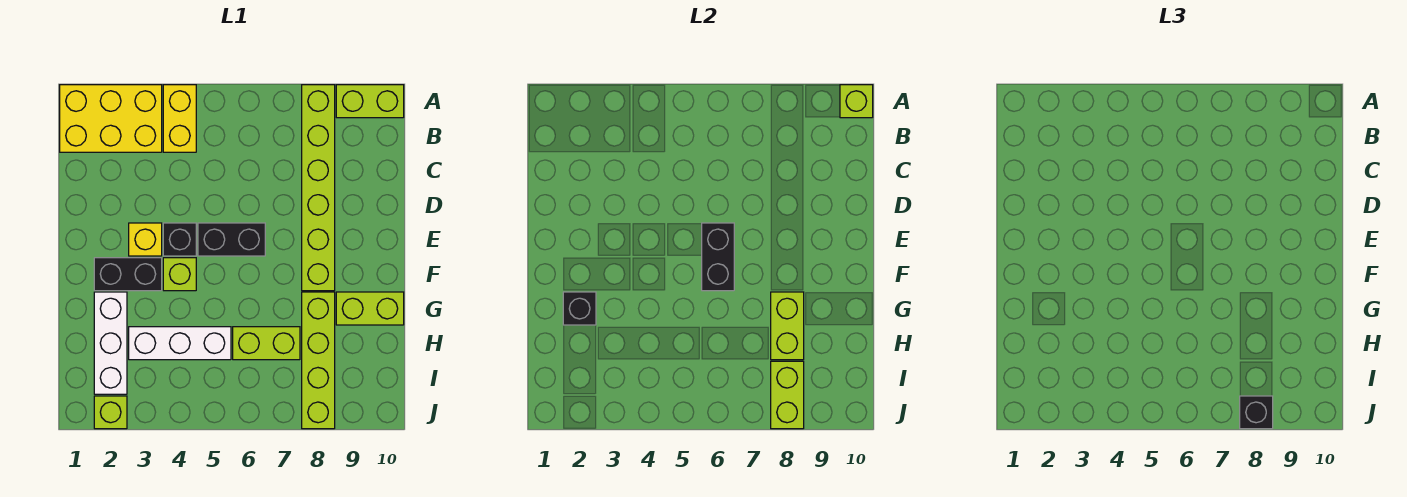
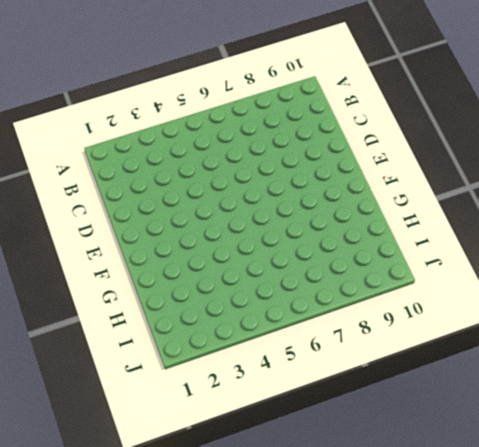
none -> yellow brick A1:B3 level 1
none -> yellow brick A4:B4 level 1
none -> lime brick A8:F8 level 1

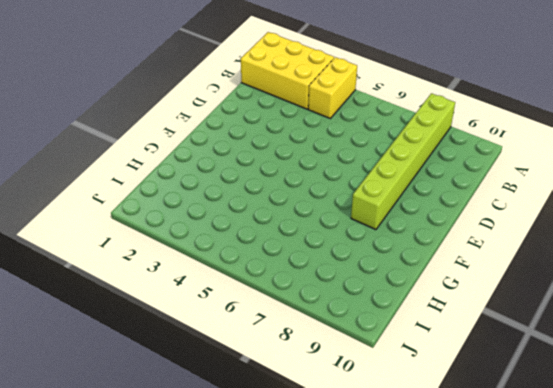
none -> lime brick A9:A10 level 1
none -> yellow brick E3 level 1
none -> black brick E4 level 1

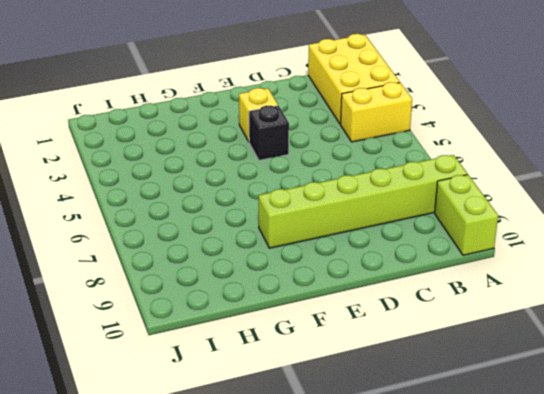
none -> black brick E5:E6 level 1
none -> black brick F2:F3 level 1
none -> lime brick F4 level 1

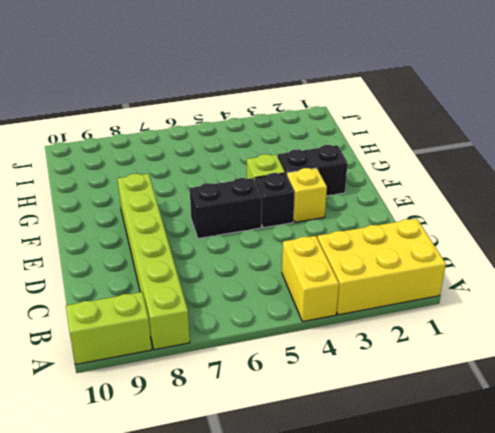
none -> white brick G2:I2 level 1
none -> lime brick G8:J8 level 1
none -> lime brick G9:G10 level 1

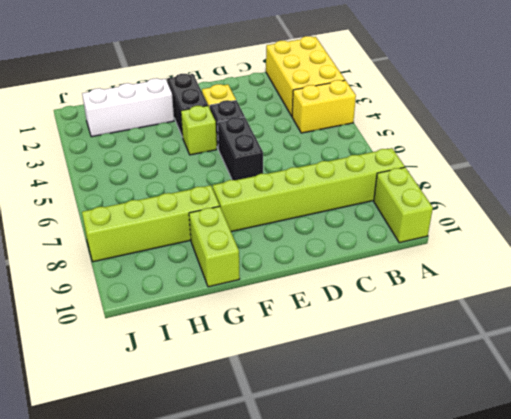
none -> white brick H3:H5 level 1
none -> lime brick H6:H7 level 1
none -> lime brick J2 level 1

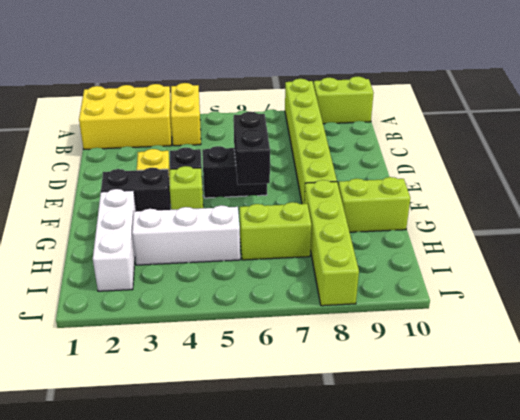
none -> lime brick J2 level 1
none -> lime brick A10 level 2
none -> black brick G2 level 2

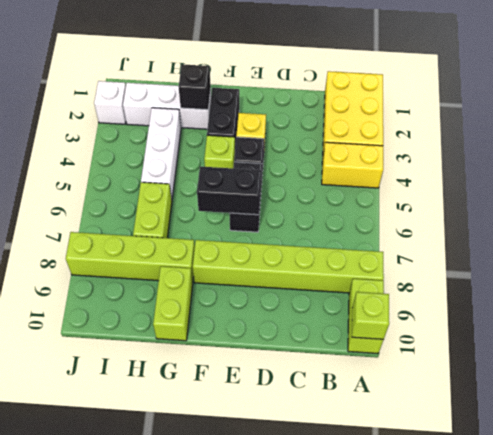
white brick J2 level 1 -> lime brick J2 level 1
none -> lime brick G8:H8 level 2
none -> lime brick I8:J8 level 2
none -> black brick J8 level 3

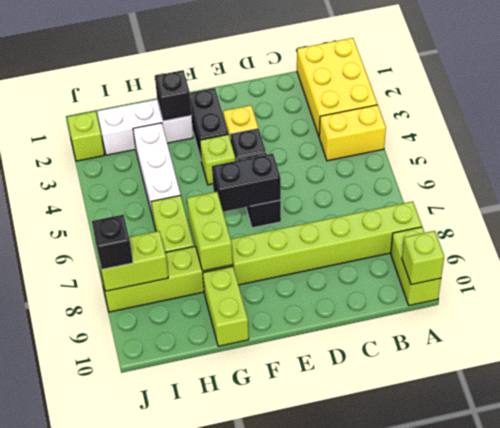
lime brick G7:G8 level 2 -> lime brick G8:H8 level 2

